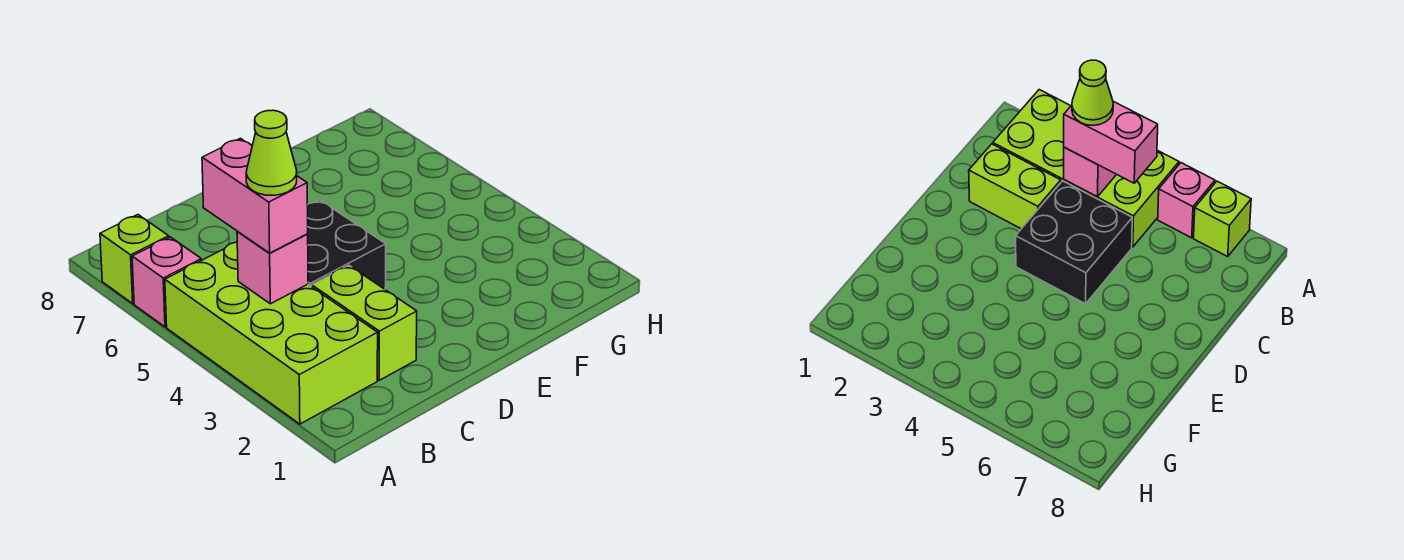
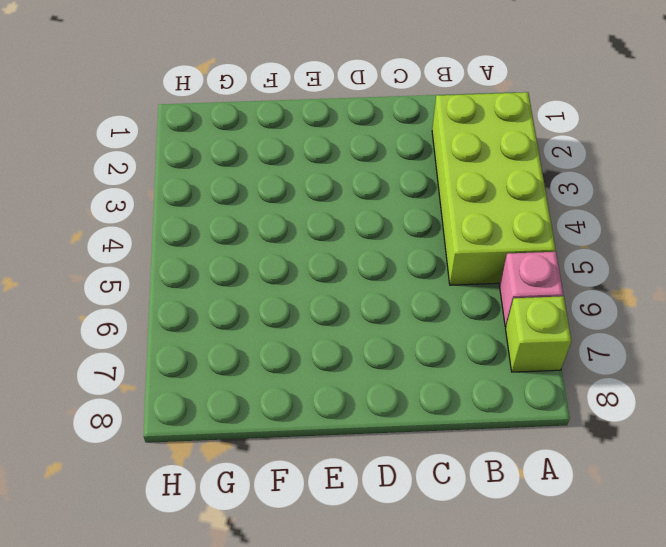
none -> lime brick C2:C3 level 1
none -> black brick C4:D5 level 1

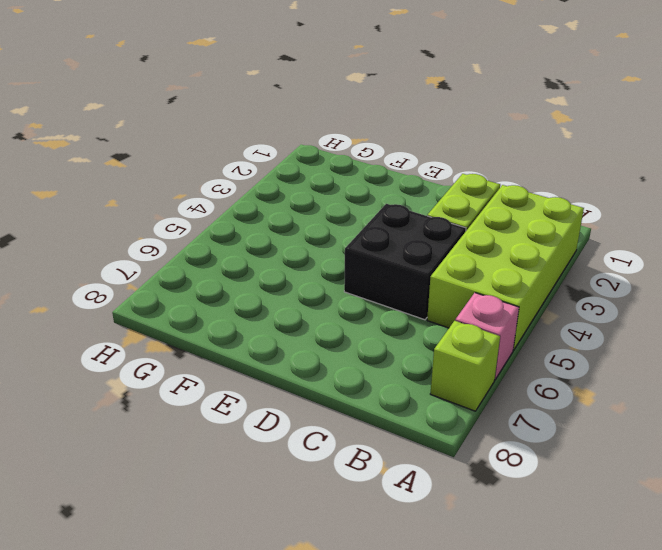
none -> pink brick B4 level 2
none -> pink brick B4:B5 level 3

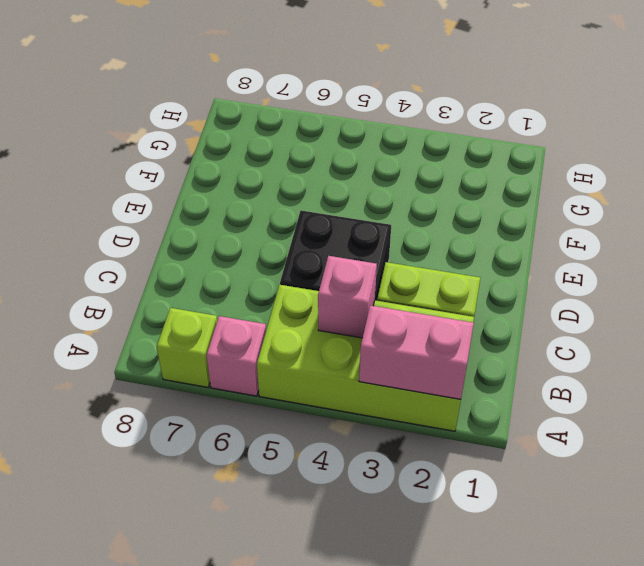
pink brick A2:A3 level 2 -> pink brick B4:B5 level 3
none -> lime cone B4 level 4

